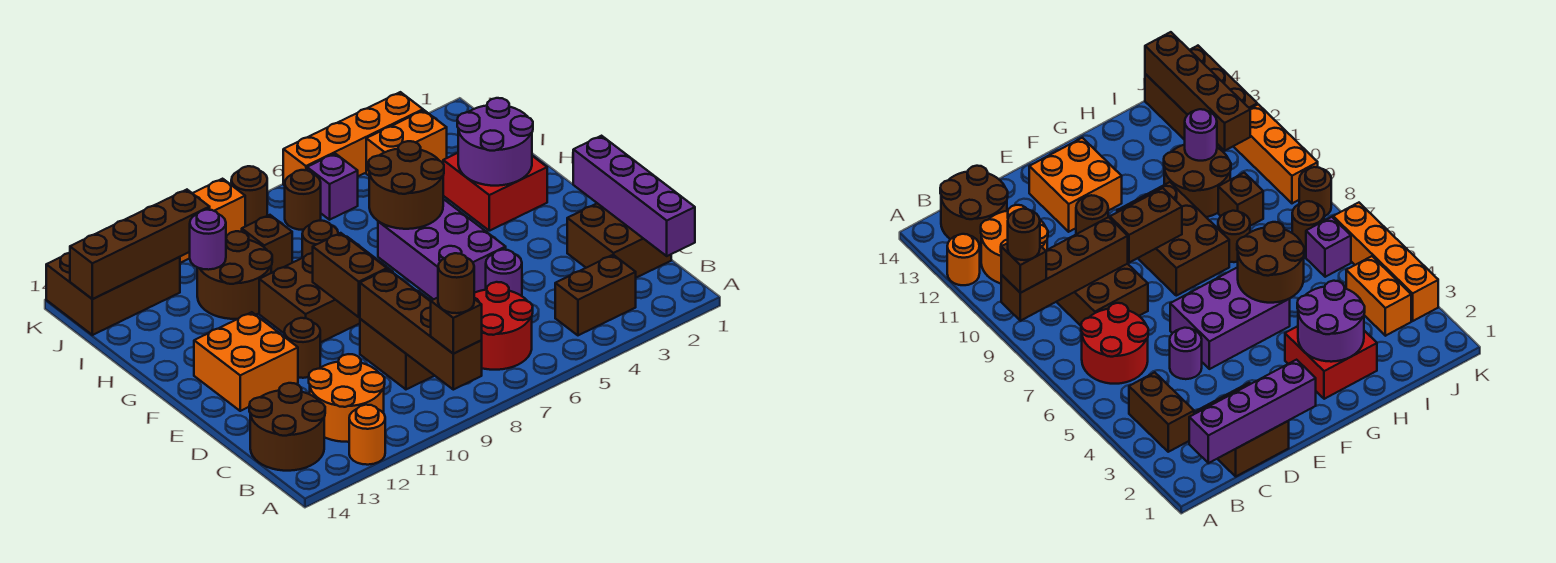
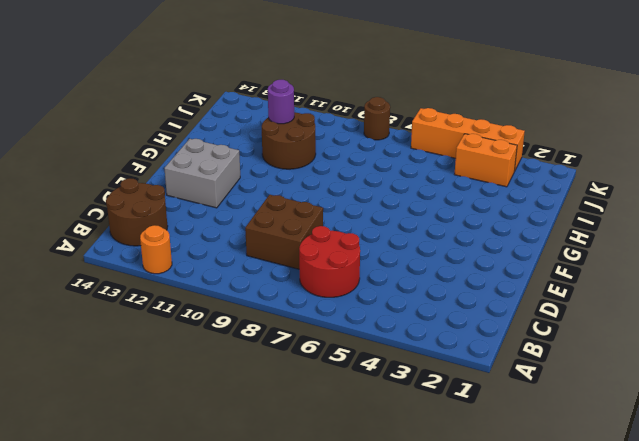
grey brick E12:F13 level 1 -> orange brick E12:F13 level 1
none -> brown brick B3:B4 level 1
none -> orange round brick B11:C12 level 1
none -> brown brick C1:D2 level 1
none -> purple round brick D5 level 1

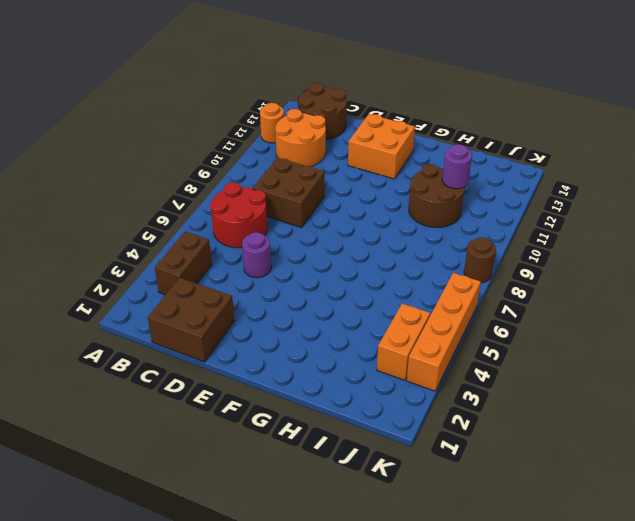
none -> purple brick E5:G6 level 1
none -> brown round brick E11 level 1
none -> brown brick F8:G10 level 1
none -> red brick G2:H3 level 1

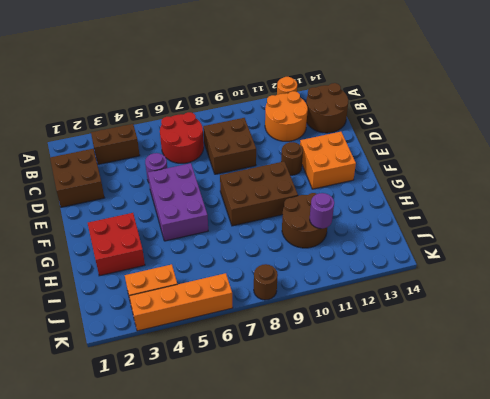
none -> brown round brick H8 level 1
none -> brown brick I9 level 1
none -> purple brick J6 level 1
none -> brown round brick J7 level 1

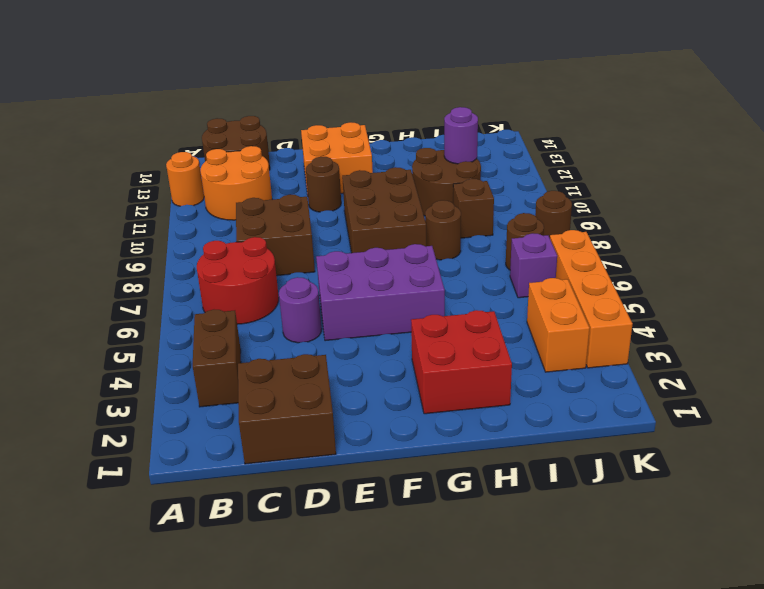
none -> brown brick J12:K14 level 1
none -> orange brick K9:K11 level 1
none -> brown brick A9:D9 level 2
none -> purple brick B1:E1 level 2

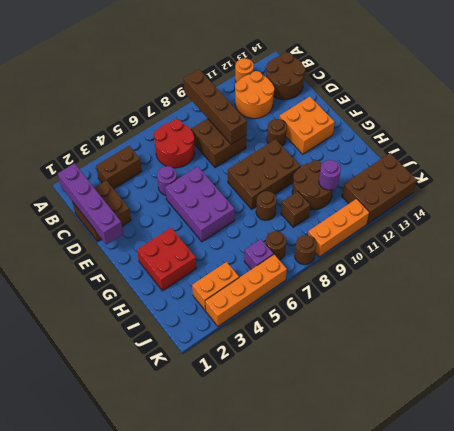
none -> brown brick E9:F9 level 2
none -> purple round brick G2:H3 level 2
none -> brown round brick G5:H6 level 2
none -> brown brick J11:J14 level 2

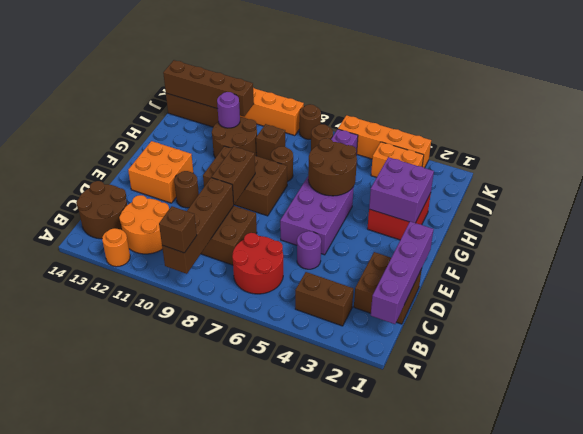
purple brick G2:H3 level 2 -> purple round brick G2:H3 level 2
none -> brown round brick A9 level 4

